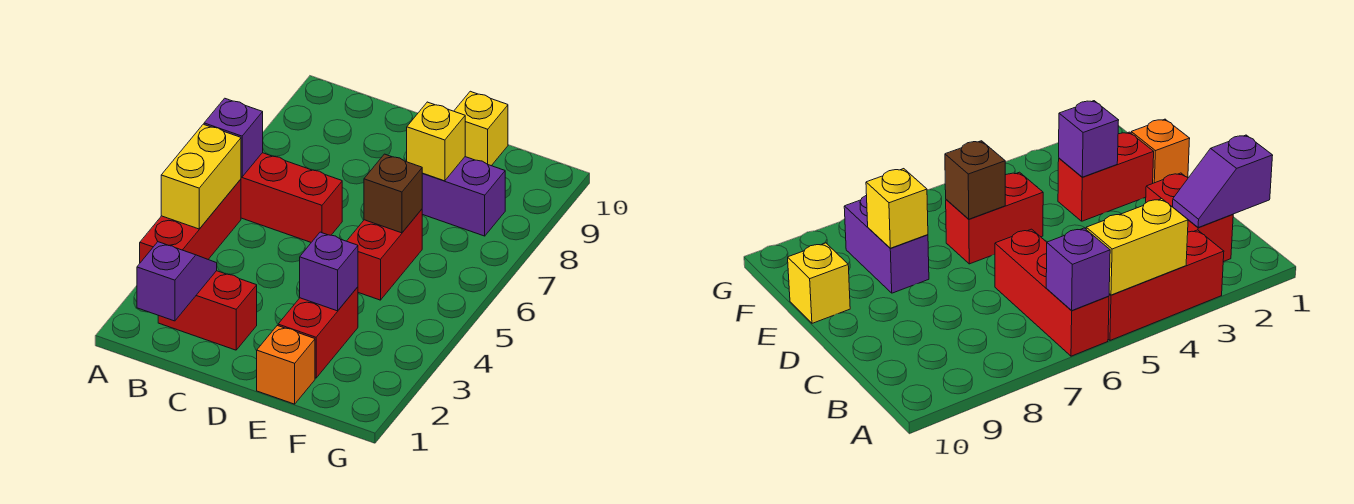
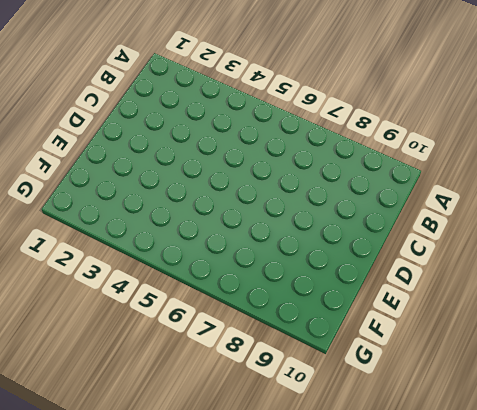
none -> red brick A3:A5 level 1
none -> red brick A6:C6 level 1
none -> red brick B2:C2 level 1

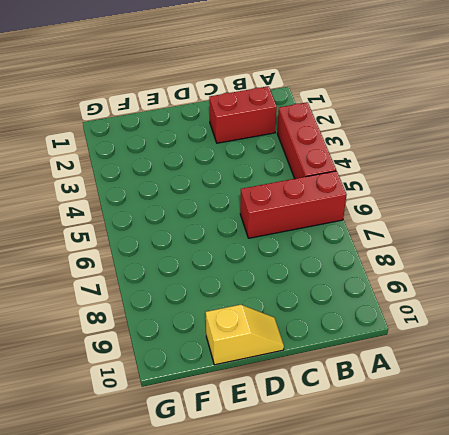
yellow slope D10:E10 level 1 top E -> yellow brick E10 level 1
none -> orange brick E1 level 1
none -> red brick E2:E3 level 1
none -> red brick E5:E6 level 1

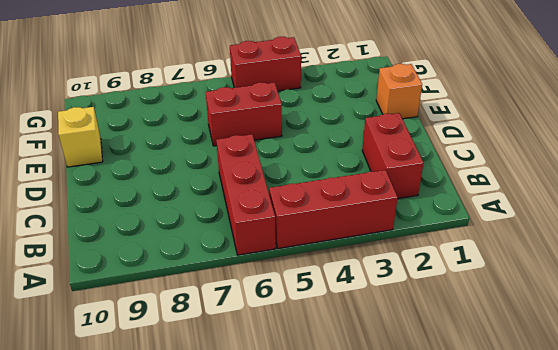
red brick G4:G5 level 1 -> red brick E2:E3 level 1
none -> purple brick E8:F8 level 1
none -> yellow brick A4:A5 level 2
none -> purple brick A6 level 2

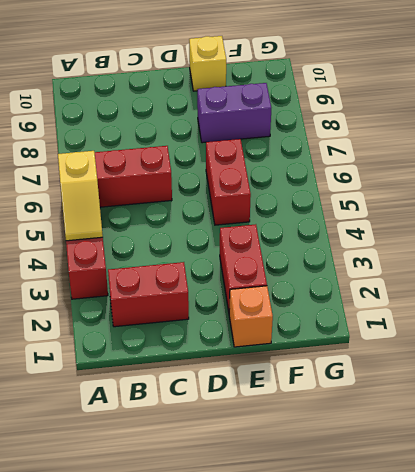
yellow slope A4:A5 level 2 top 5 -> yellow brick A4:A5 level 2
none -> purple brick A6 level 2
none -> purple slope B1:B2 level 2 top 1
none -> purple brick E3 level 2

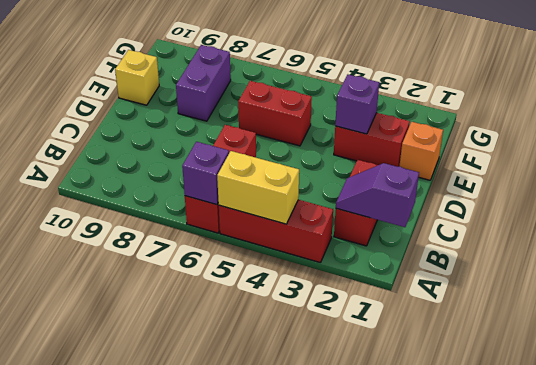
none -> brown brick E6 level 2
none -> yellow brick E8 level 2

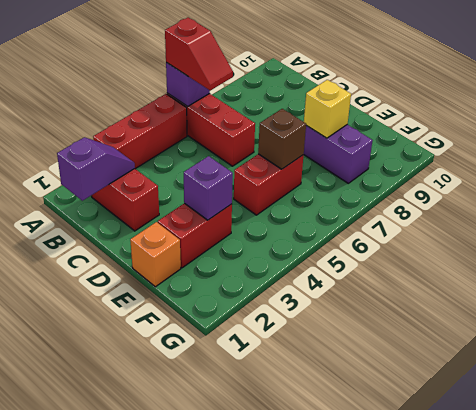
red slope A6:B6 level 3 top A -> none
none -> yellow brick E10 level 1
none -> yellow brick A4:A5 level 2

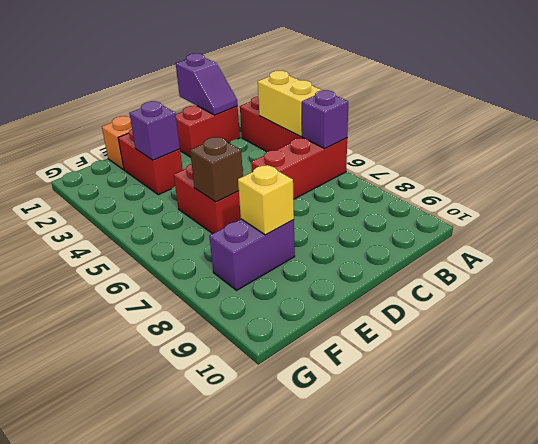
none -> yellow brick E10 level 1

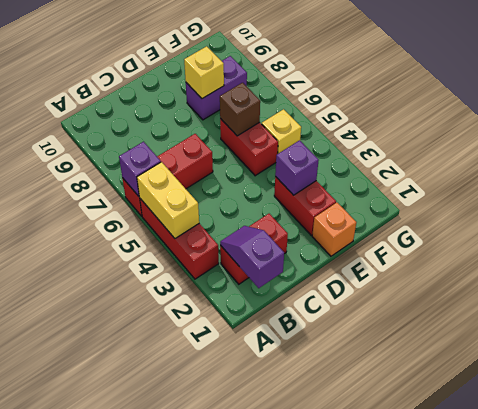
yellow brick F5 level 1 -> yellow brick E10 level 1

